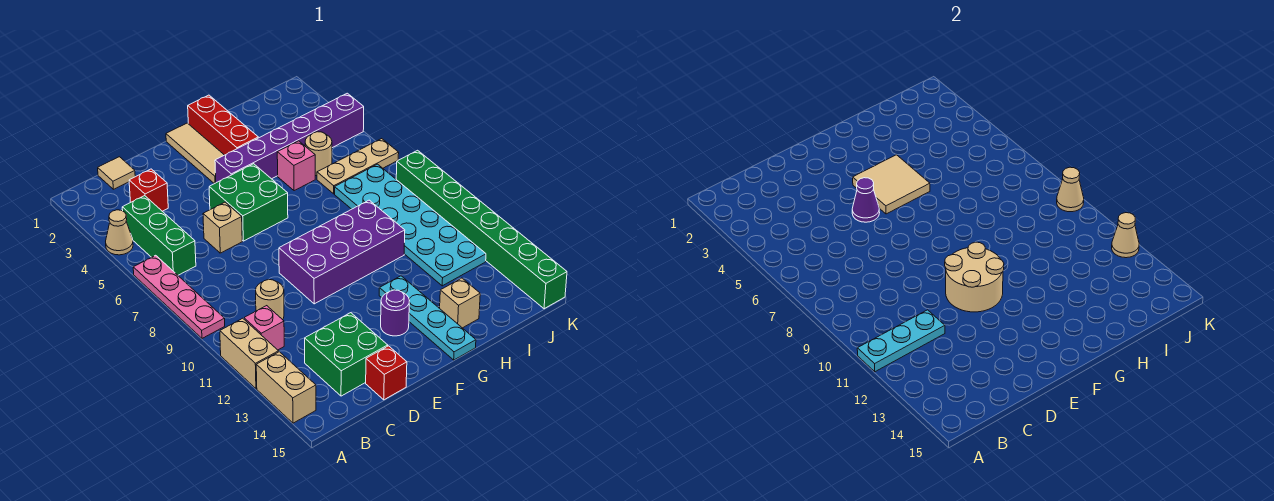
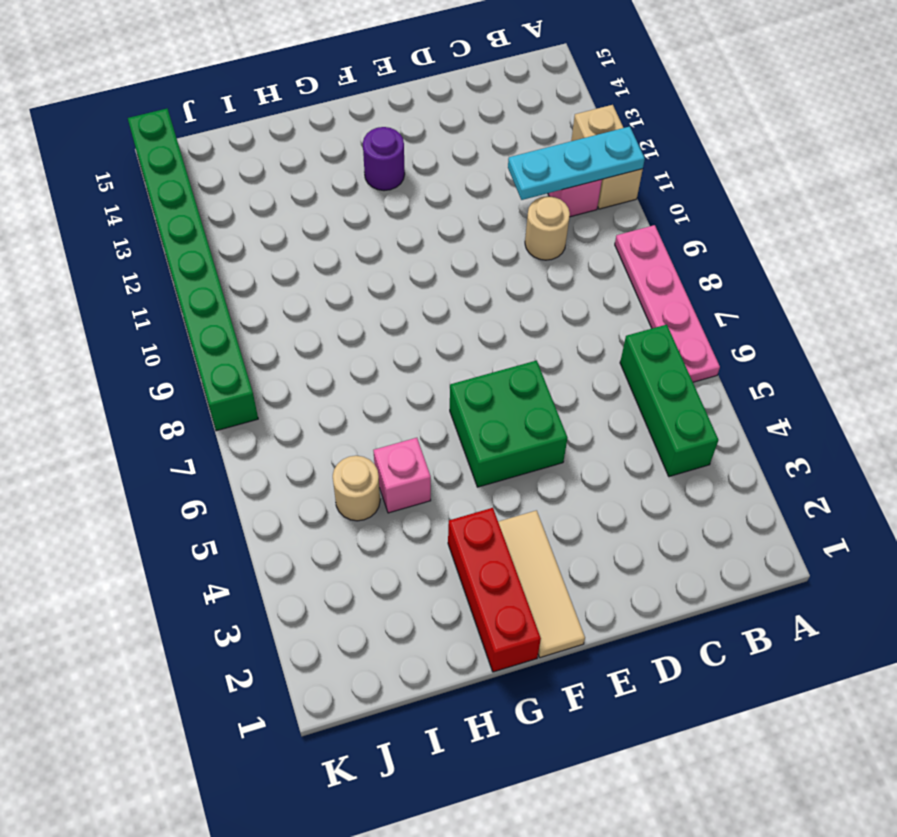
none -> tan cone A4 level 1
none -> tan brick A13:A14 level 1
none -> tan tile C1 level 1
none -> red brick C3 level 1

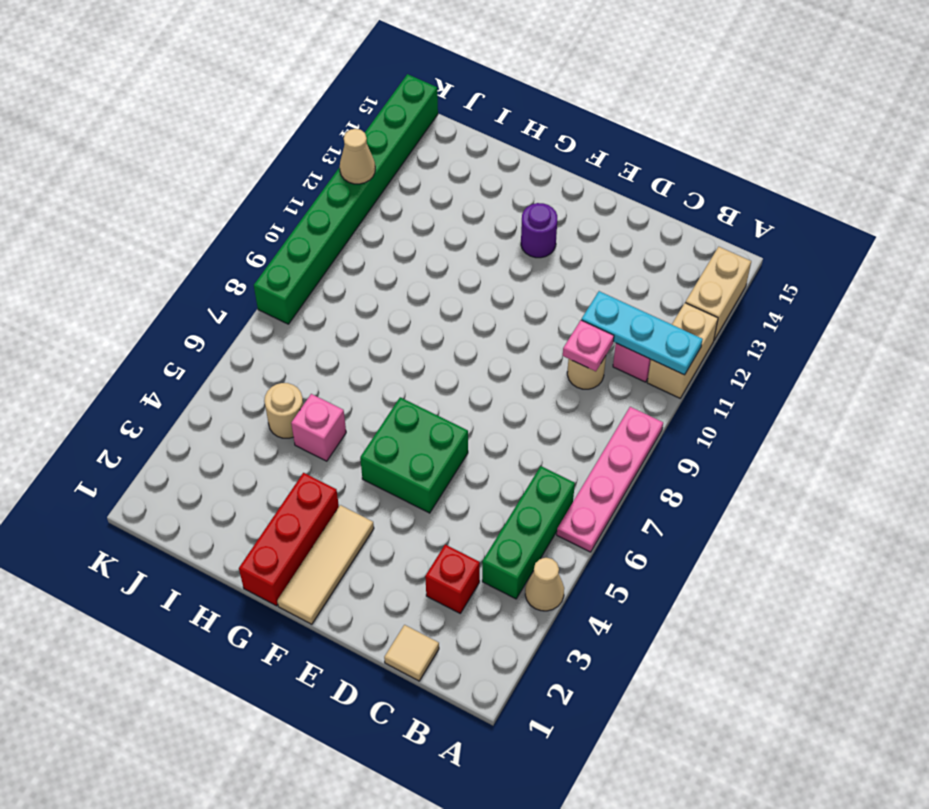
pink plate C10 level 2 -> none
none -> green brick C13:D14 level 1
none -> tan brick D6 level 1
none -> red brick D15 level 1
none -> purple brick E9:H10 level 1

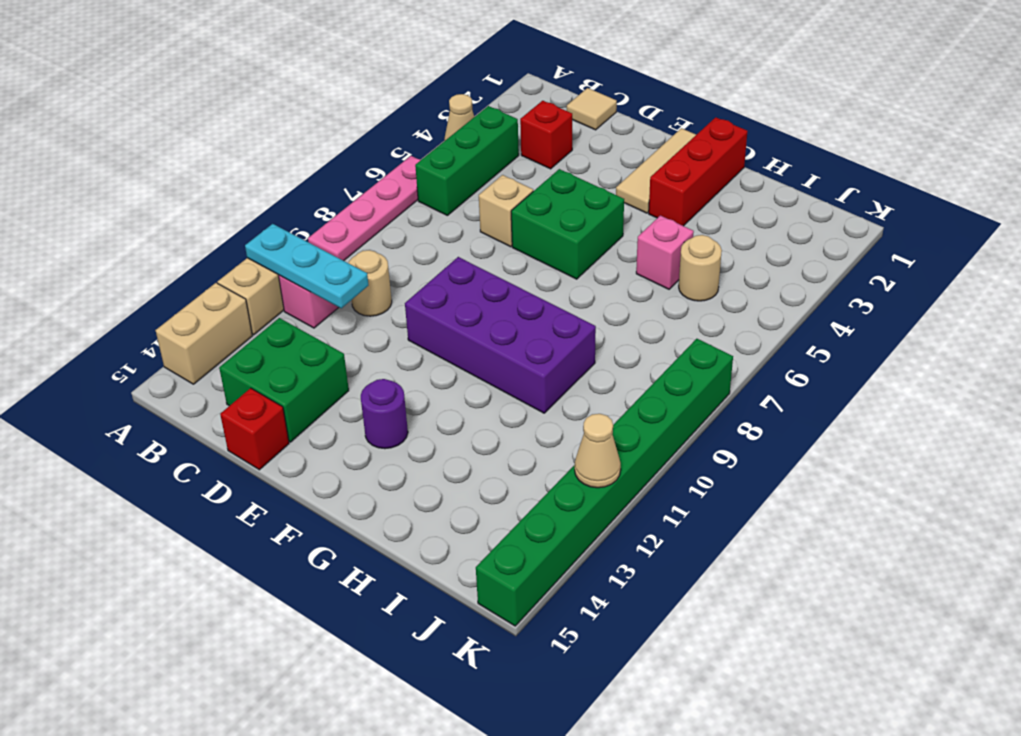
none -> purple brick F4:K4 level 1
none -> cyan plate G12:G15 level 1
none -> tan brick H14 level 1
none -> tan plate I6:K6 level 1

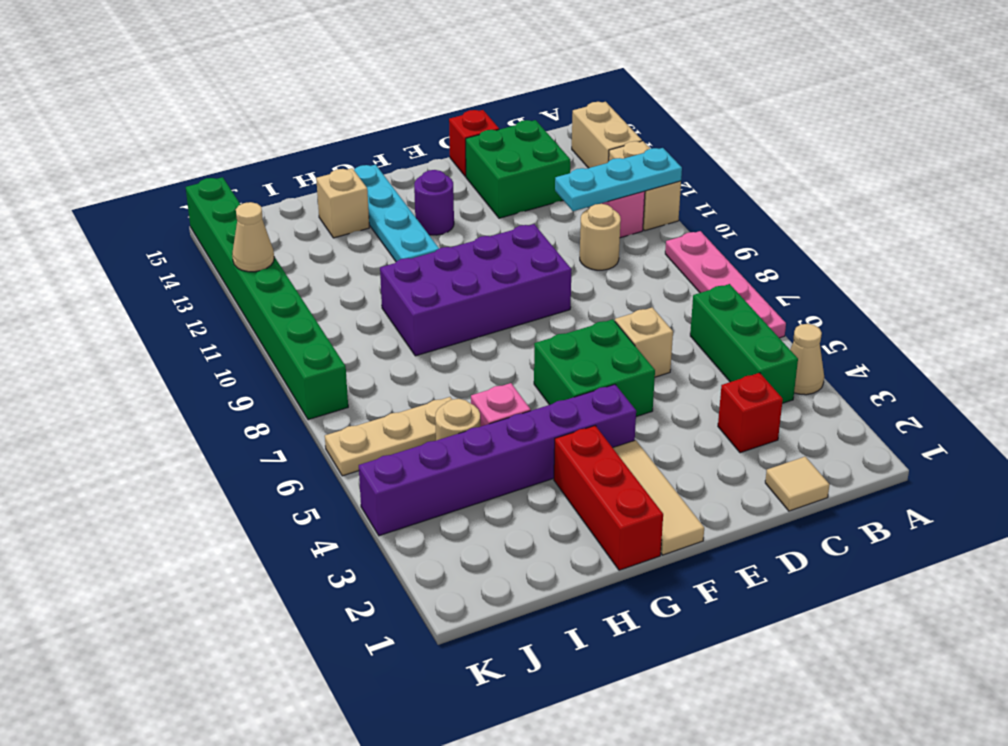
none -> cyan plate I7:J12 level 1
none -> purple cone E5 level 2
none -> tan round brick E10:F11 level 2
none -> tan tile F4:G5 level 2

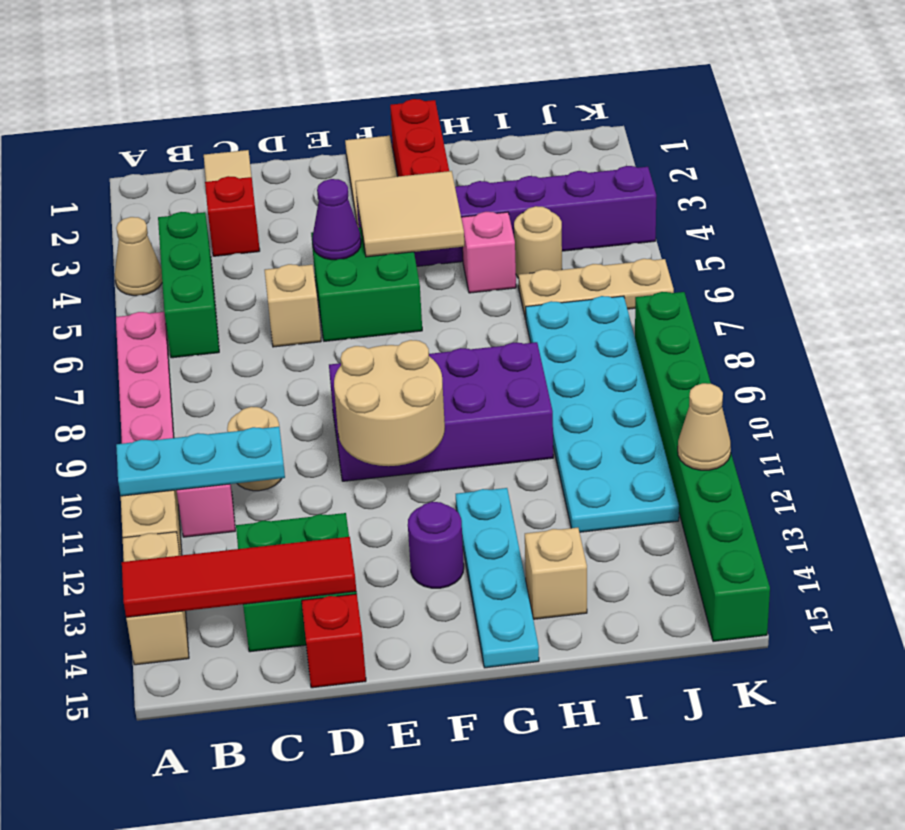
red tile A14:D14 level 2 -> none
none -> tan cone K9 level 2

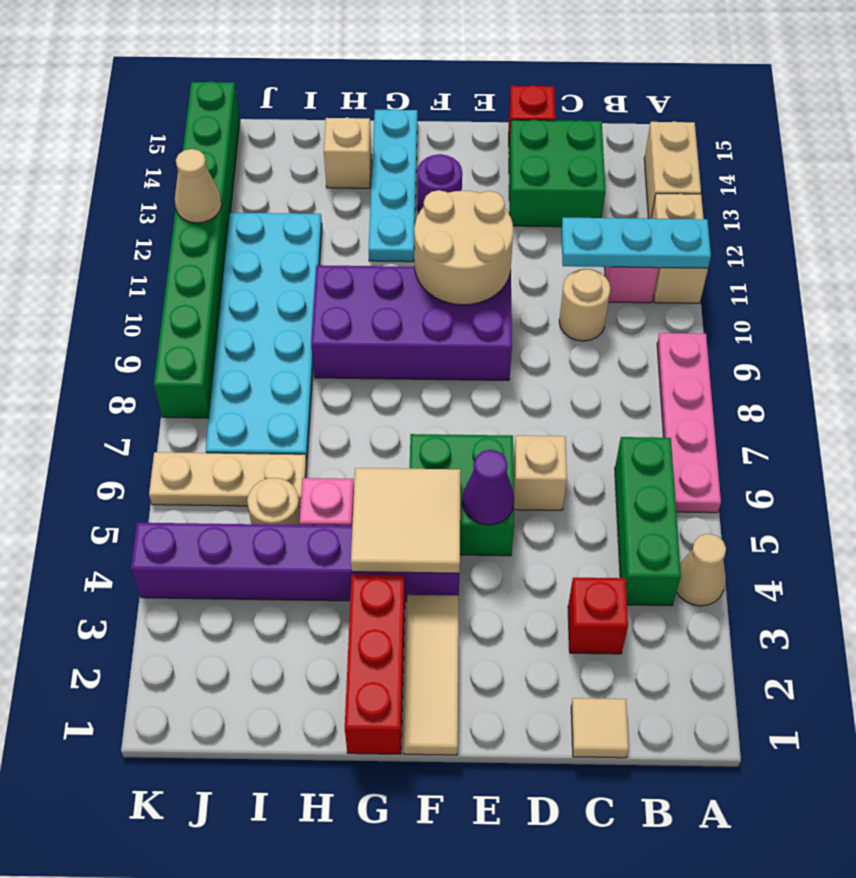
none -> tan cone K9 level 2

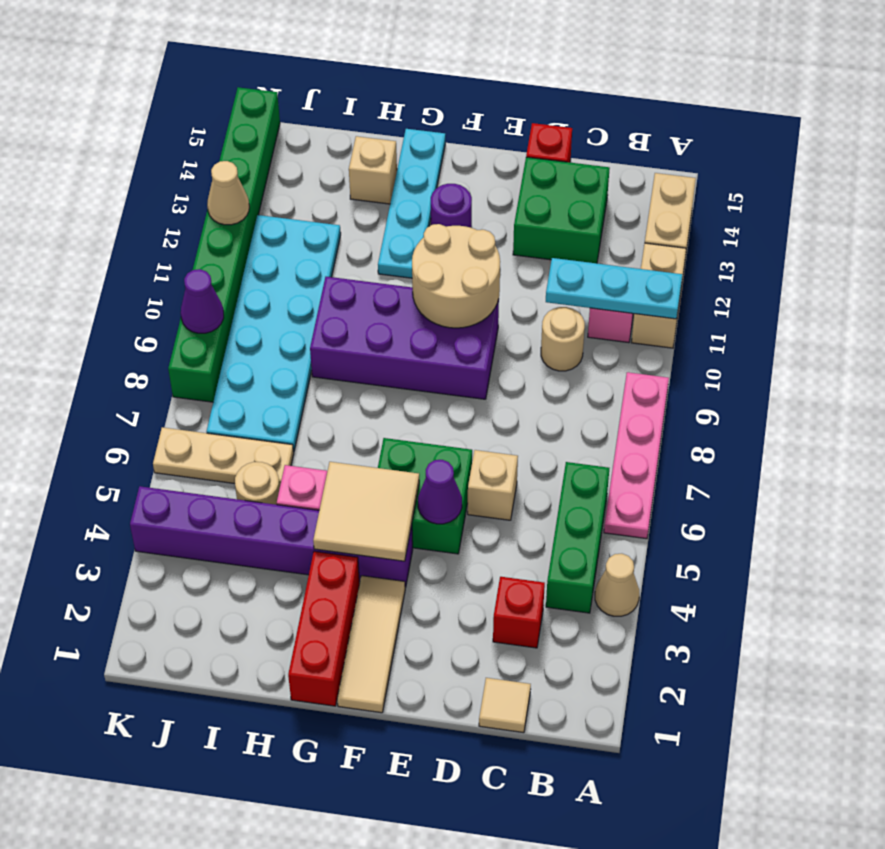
purple cone K9 level 2 -> tan cone K9 level 2

